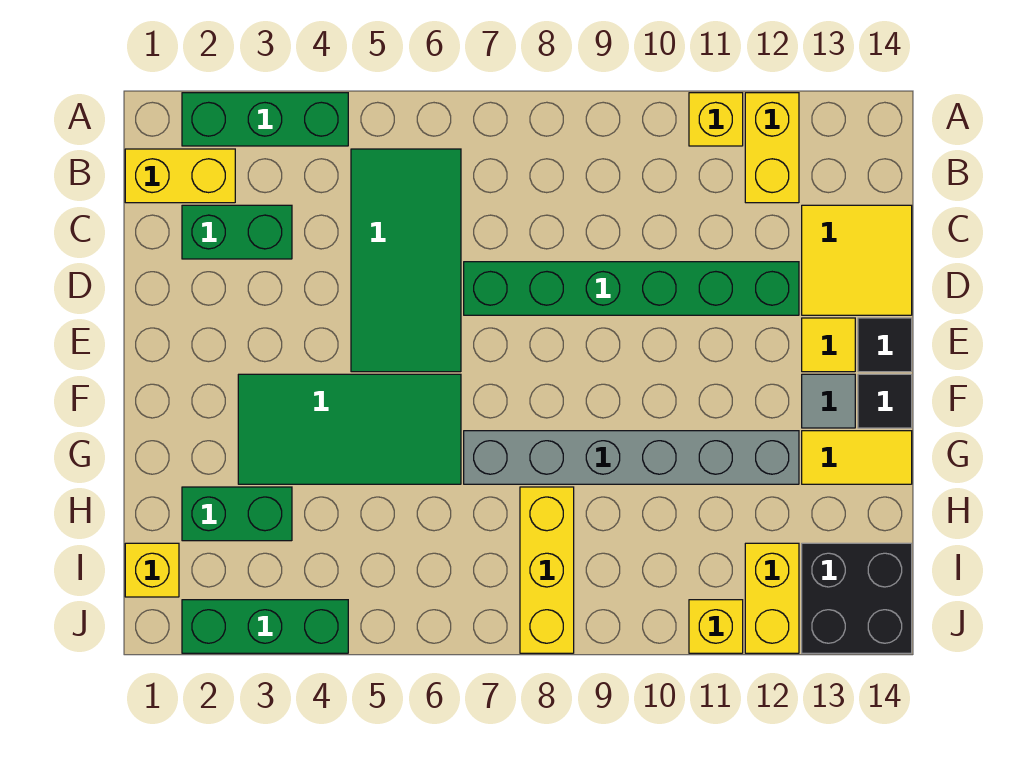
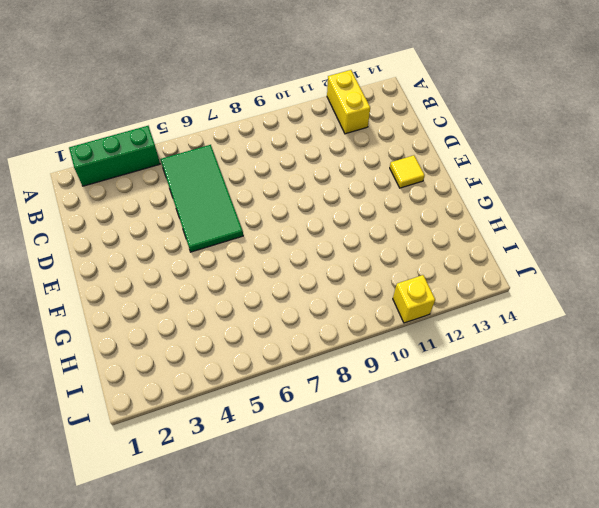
none -> yellow brick A11 level 1
none -> yellow brick B1:B2 level 1
none -> green brick C2:C3 level 1

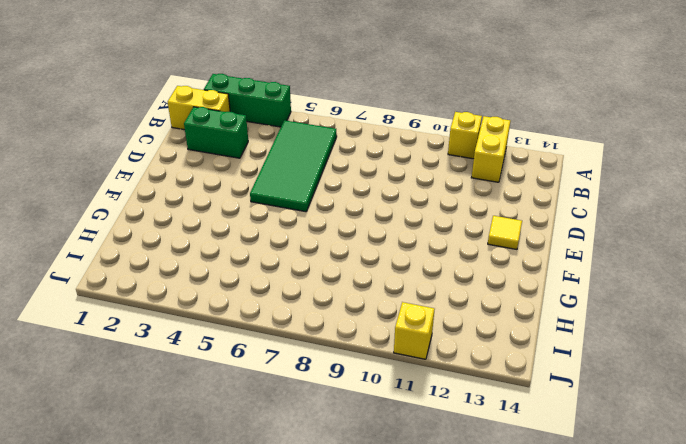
none -> yellow tile C13:D14 level 1
none -> green brick D7:D12 level 1
none -> black tile E14 level 1

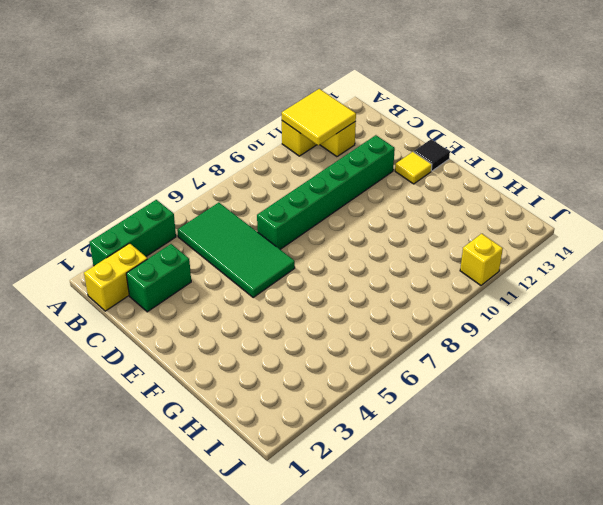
yellow tile A11:B12 level 2 -> yellow tile C13:D14 level 1
none -> green tile F3:G6 level 1
none -> grey tile F13 level 1
none -> black tile F14 level 1

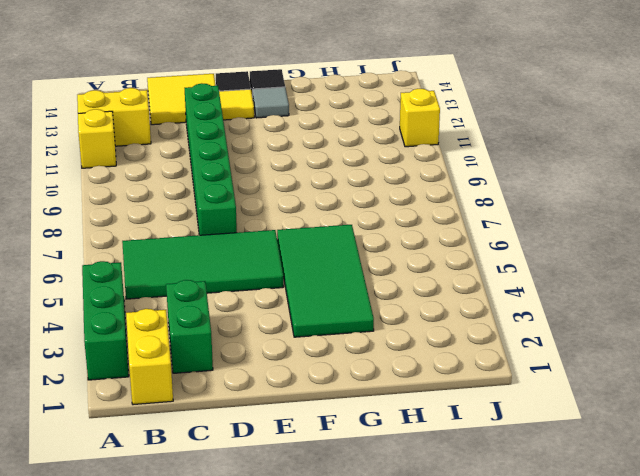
none -> grey brick G7:G12 level 1
none -> yellow tile G13:G14 level 1
none -> green brick H2:H3 level 1

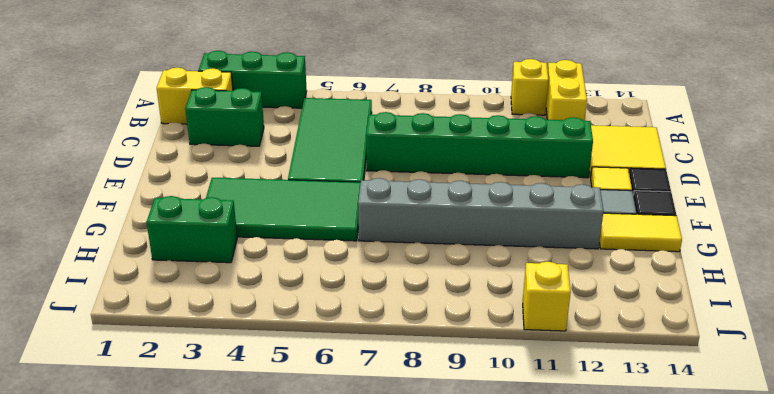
none -> yellow brick H8:J8 level 1
none -> yellow brick I1 level 1
none -> yellow brick I12:J12 level 1

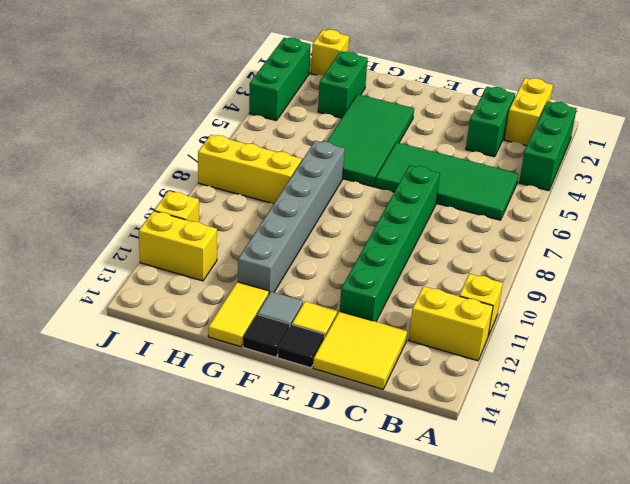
none -> black brick I13:J14 level 1

